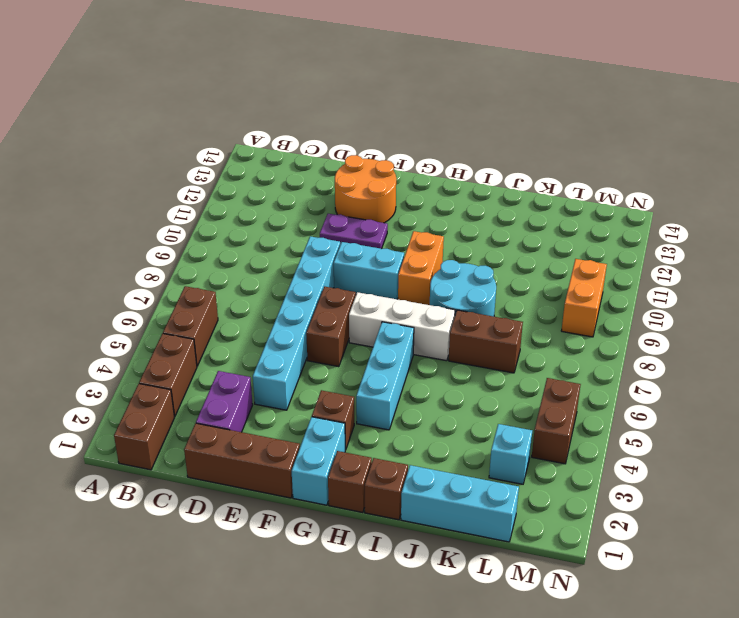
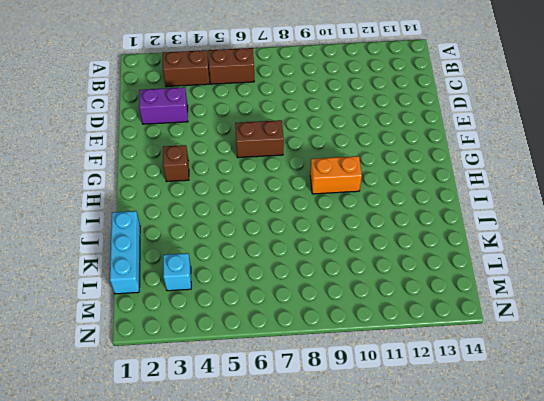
none -> brown brick B1:B2 level 1
none -> brown brick D1:F1 level 1
none -> cyan brick E4:E9 level 1

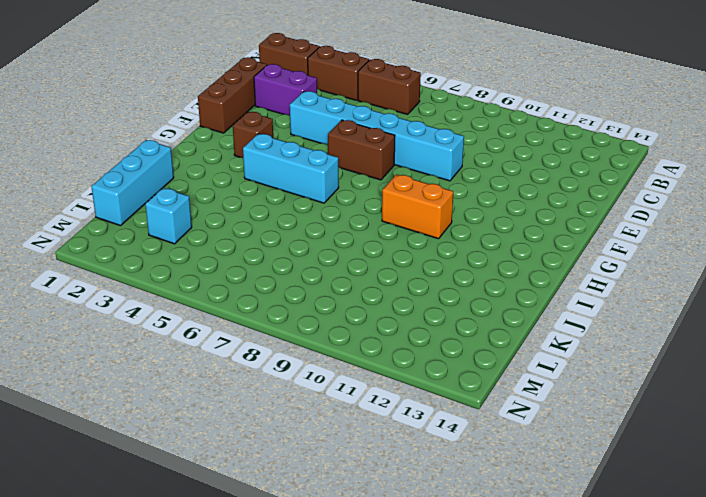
none -> purple plate E11:F11 level 1
none -> orange round brick E12:F13 level 1
none -> cyan brick F9:G9 level 1

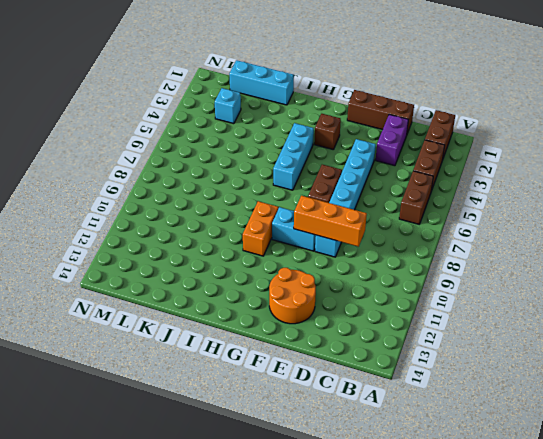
orange brick D9:F9 level 2 -> none
none -> purple plate E11:F11 level 1
none -> cyan brick G1:G2 level 1
none -> white brick G7:I7 level 1

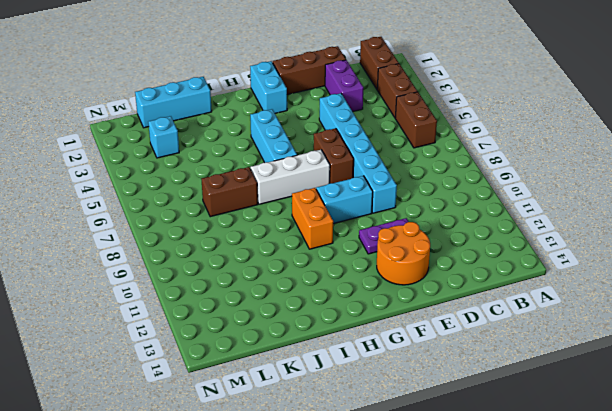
none -> brown brick G3 level 1
none -> brown brick H1 level 1
none -> brown brick I1 level 1

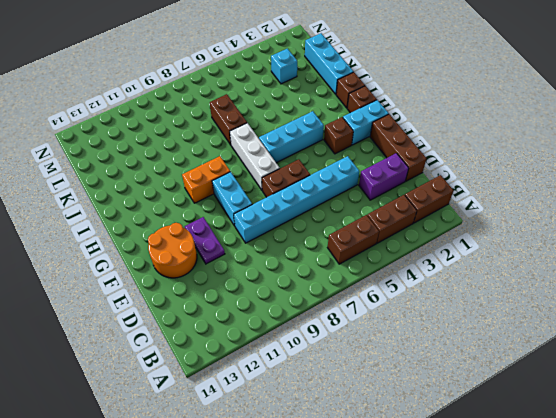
none -> cyan round brick I8:J9 level 1
none -> brown brick M4:M5 level 1
none -> orange brick M9:M10 level 1

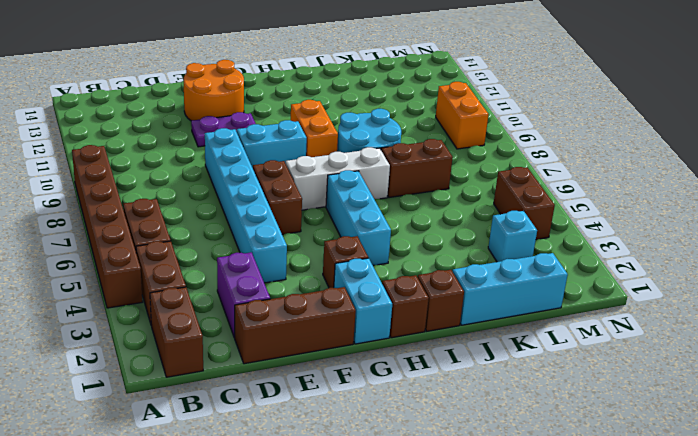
brown brick A4:A9 level 1 -> none

